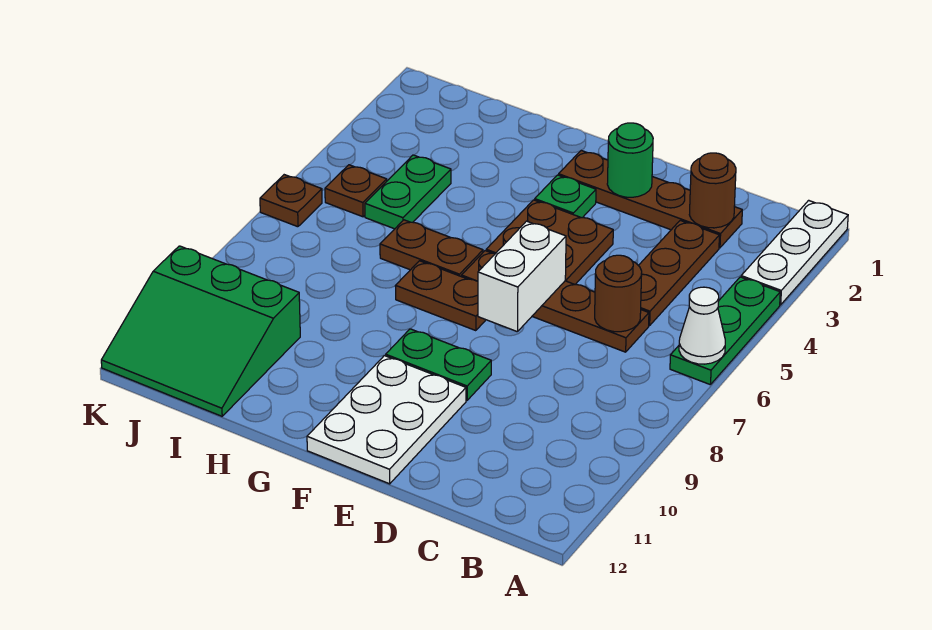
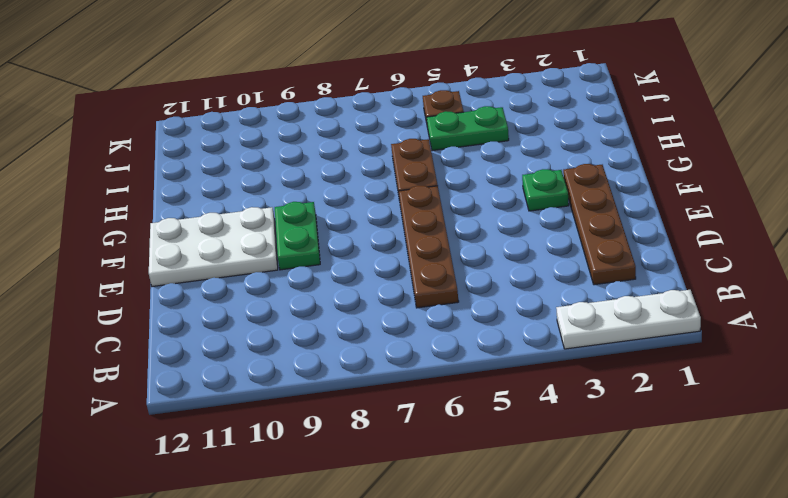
none -> green plate A4:A6 level 1
none -> brown plate C3:C5 level 1
none -> brown plate E4:F5 level 1

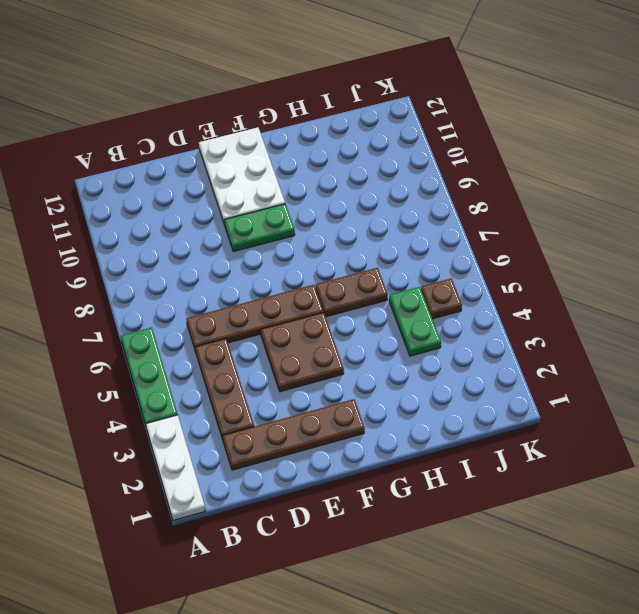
none -> green plate F3 level 1
none -> brown plate F7:G7 level 1
none -> green slope I10:K12 level 1 top 10

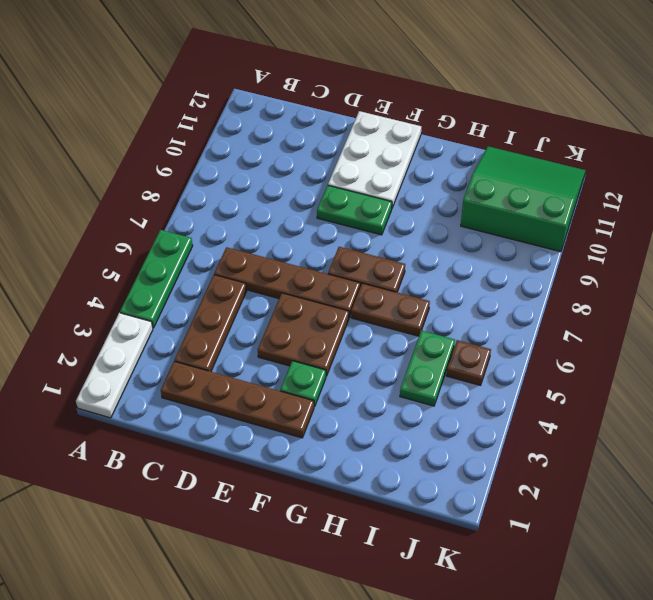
none -> brown plate K6 level 1
none -> white cone A6 level 2
none -> brown round brick C2 level 2

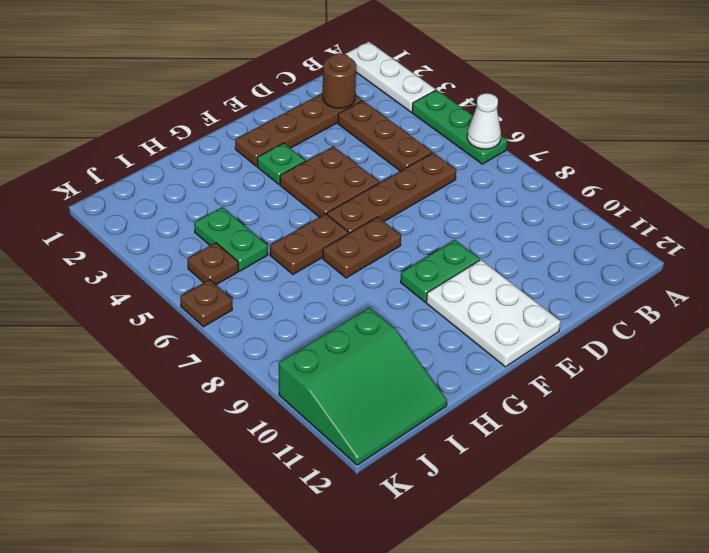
none -> brown round brick C6 level 2
none -> green round brick E2 level 2
none -> white brick E6:E7 level 2

